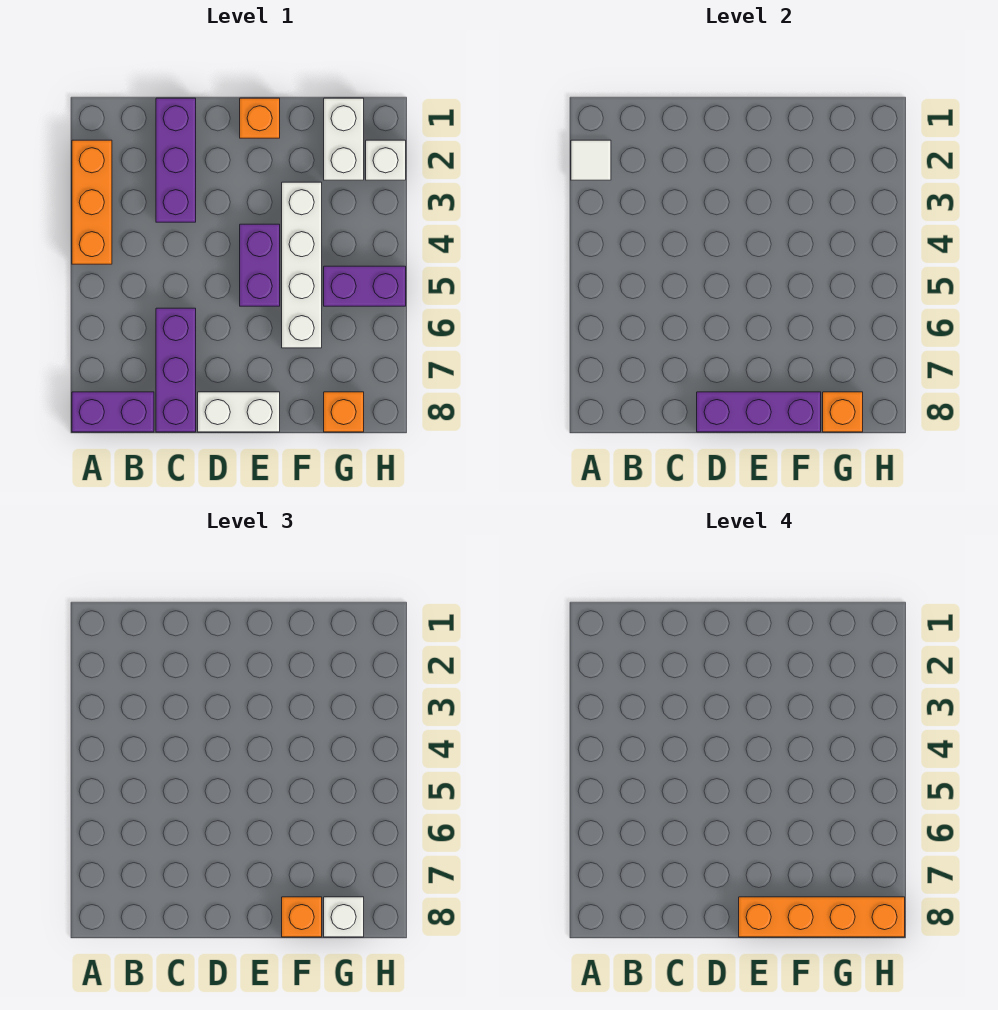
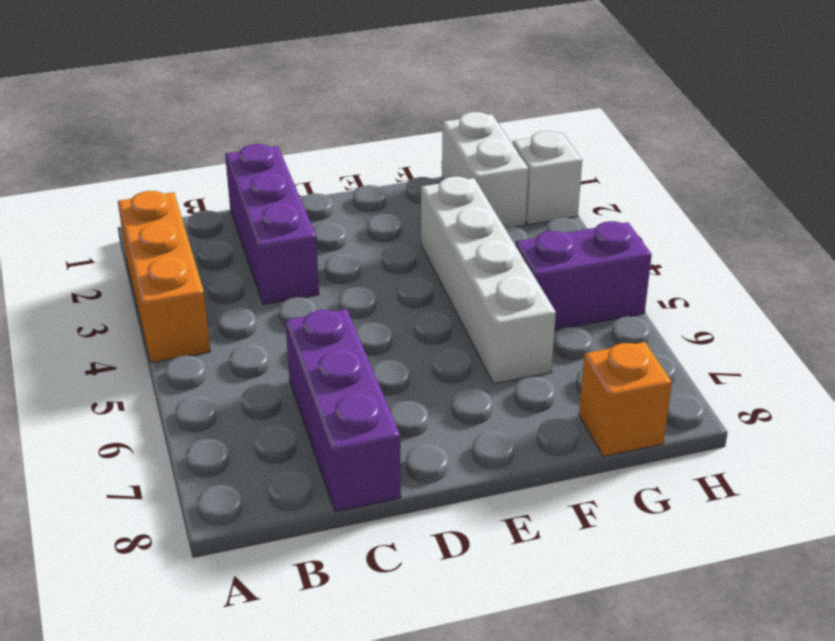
none -> purple brick A8:B8 level 1
none -> white brick D8:E8 level 1
none -> orange brick E1 level 1

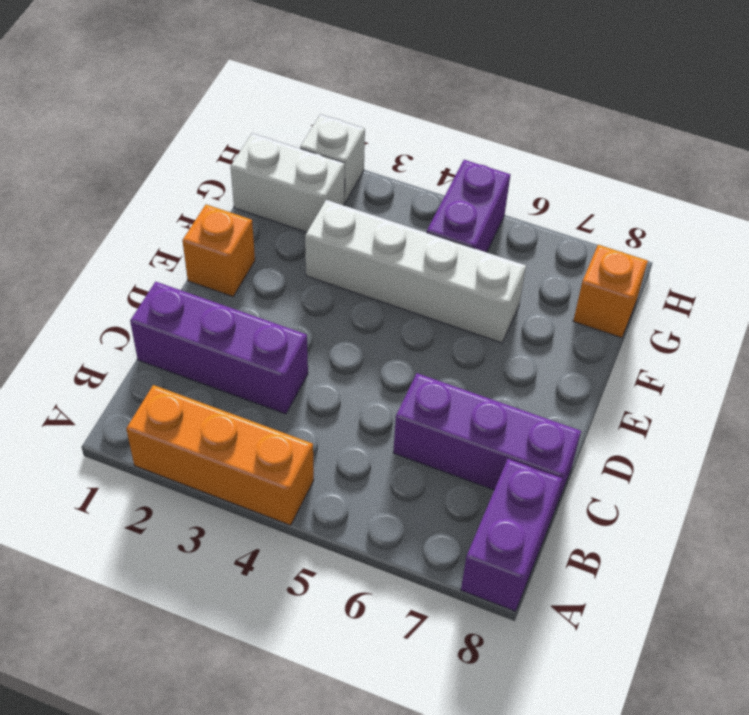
none -> white brick D8:E8 level 1
none -> purple brick E4:E5 level 1
none -> white tile A2 level 2

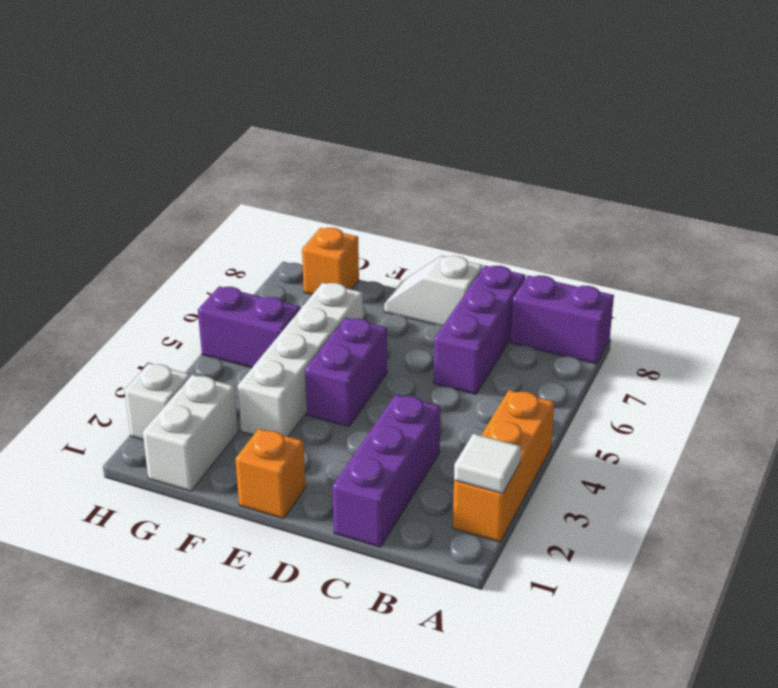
white slope D8:E8 level 1 top D -> white brick D8:E8 level 1
none -> purple brick D8:F8 level 2
none -> orange brick G8 level 2
none -> orange brick F8 level 3

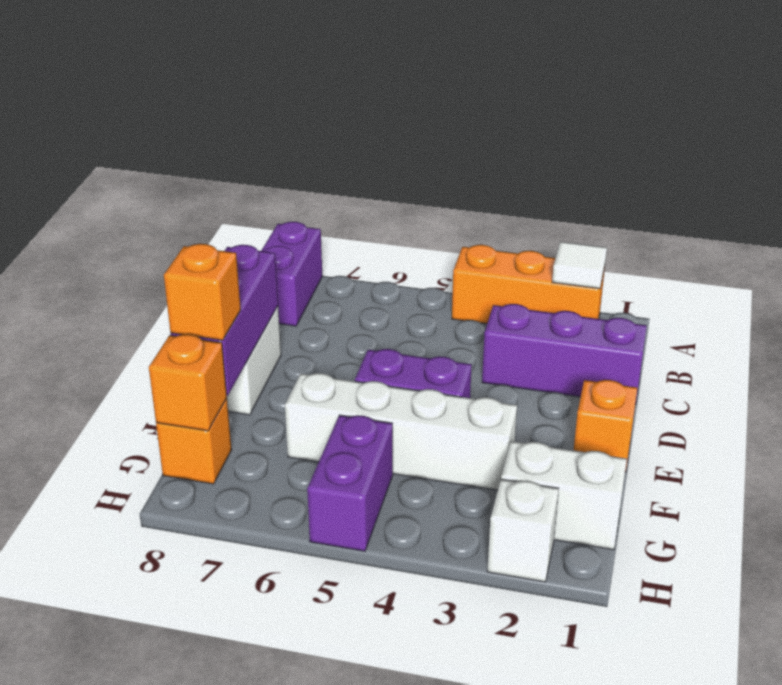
none -> purple brick C6:C8 level 1
none -> white brick G8 level 3
none -> orange brick E8:H8 level 4

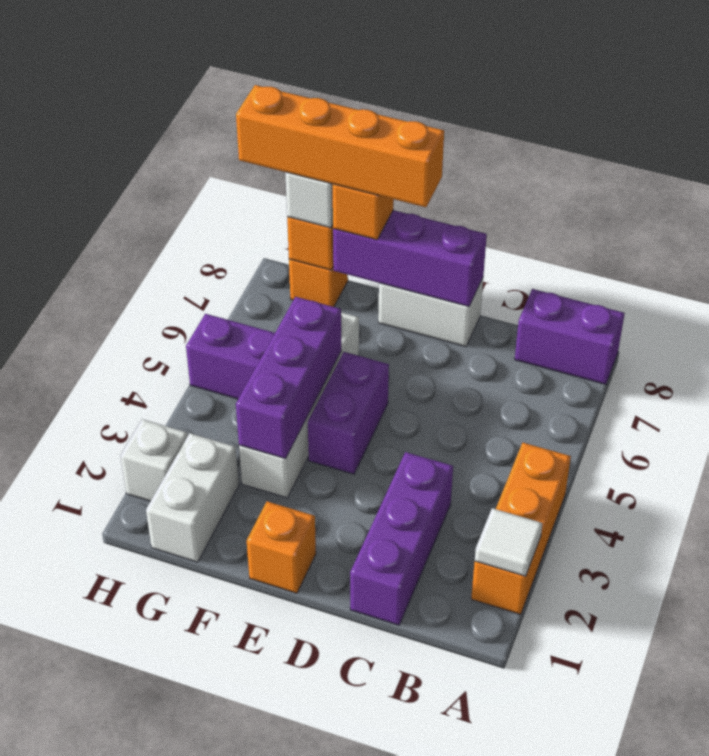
purple brick F3:F5 level 2 -> purple brick C6:C8 level 1

